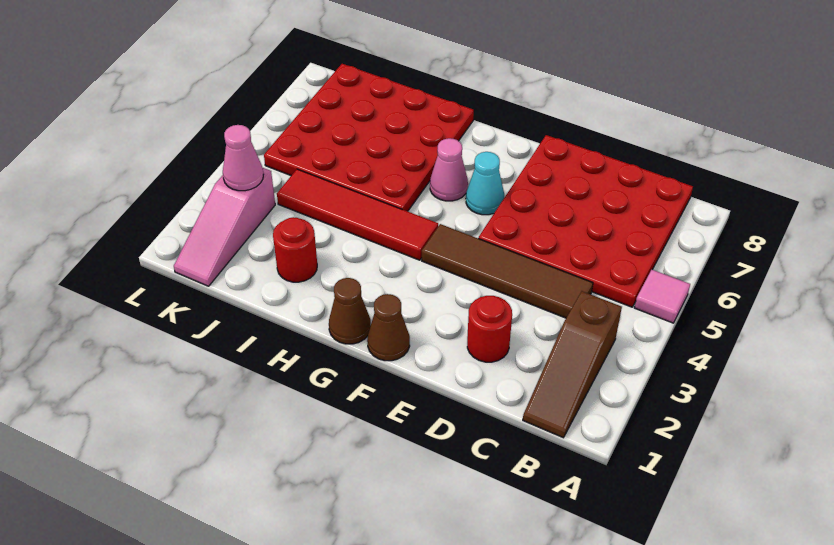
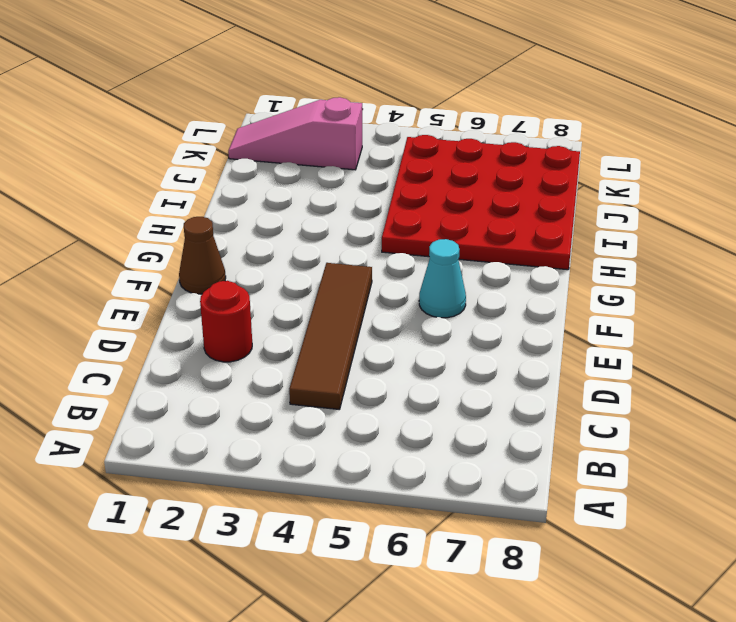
none -> pink tile A5 level 1
none -> brown slope B1:B3 level 1 top 3
none -> red plate B5:E8 level 1

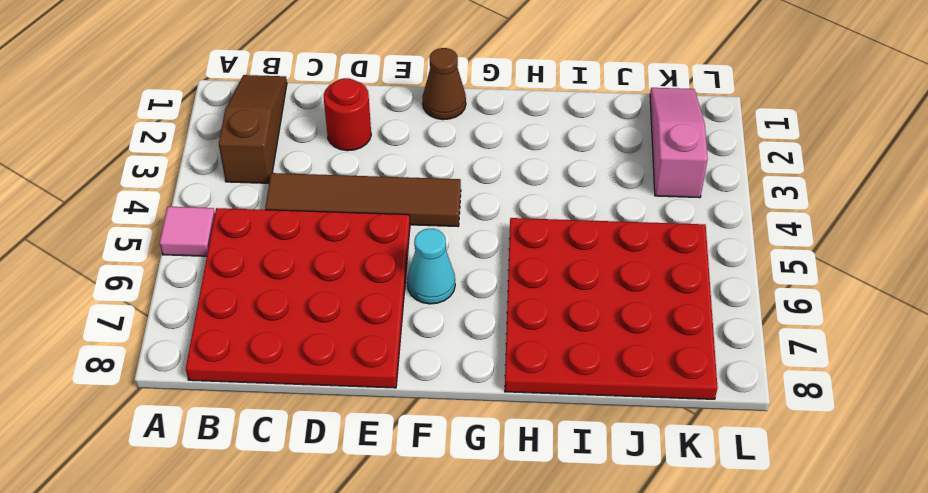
none -> brown cone G1 level 1
none -> red tile G4:J4 level 1
none -> pink cone G6 level 1

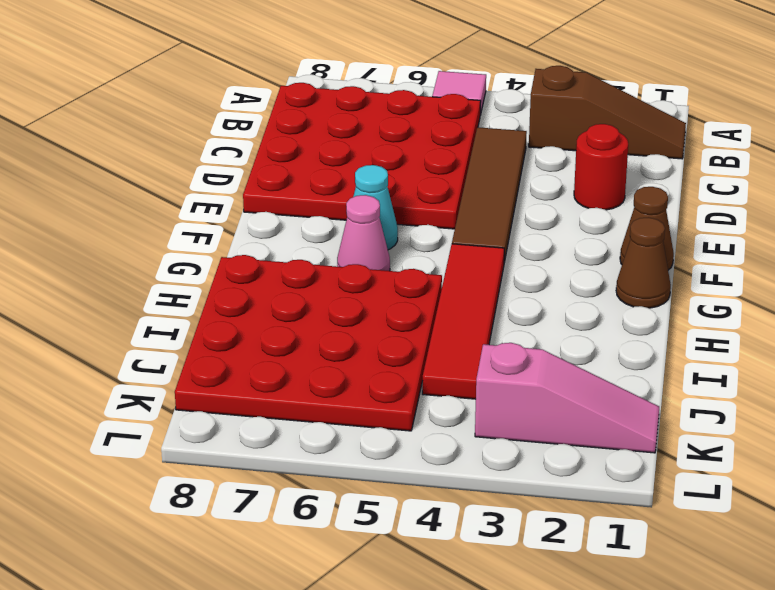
none -> red round brick I2 level 1
none -> pink cone K3 level 2

